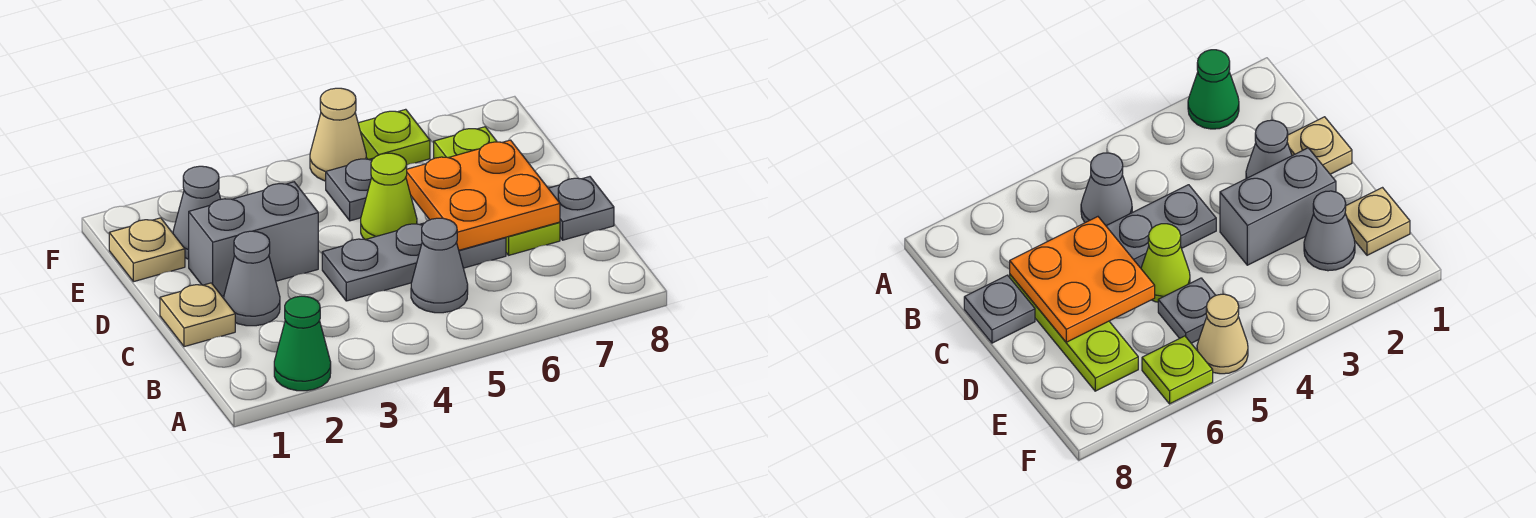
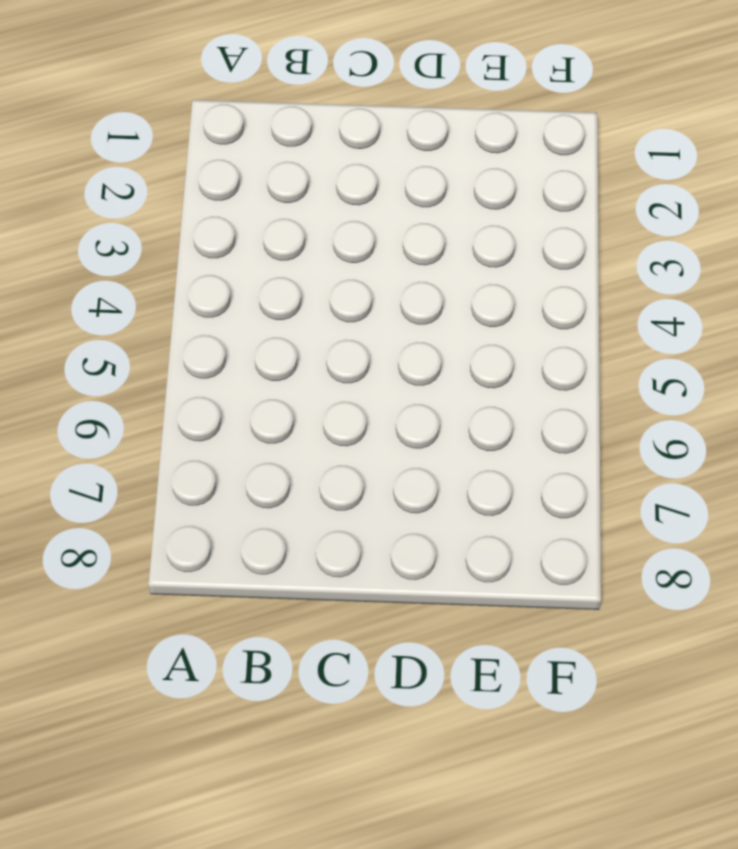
none -> green cone A2 level 1
none -> grey cone B5 level 1
none -> tan plate C1 level 1

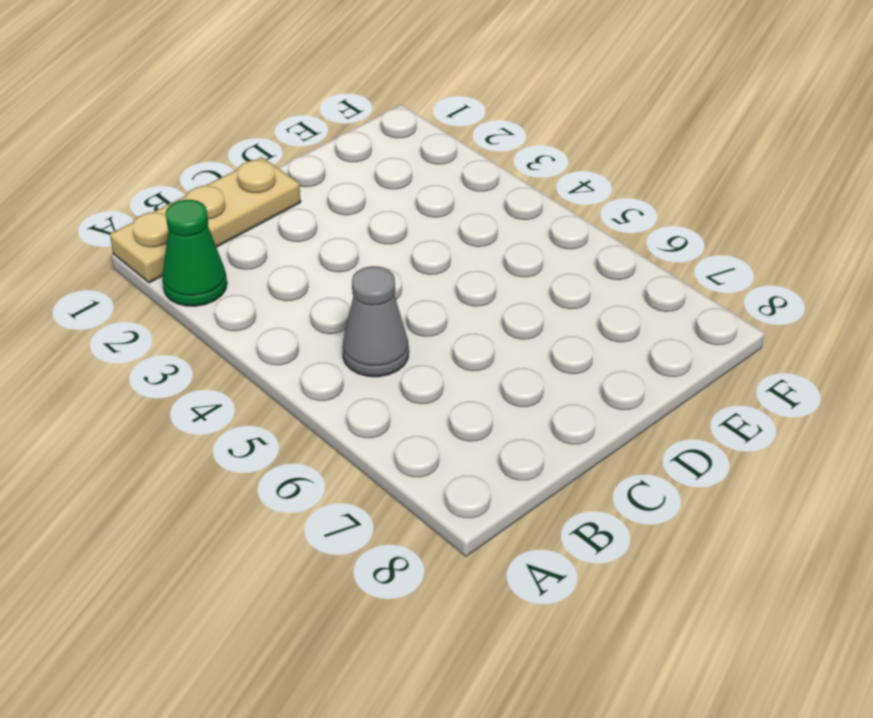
tan plate A1:C1 level 1 -> tan plate C1 level 1
none -> grey cone C2 level 1
none -> grey plate C4:C6 level 1
none -> lime plate C7:E7 level 1

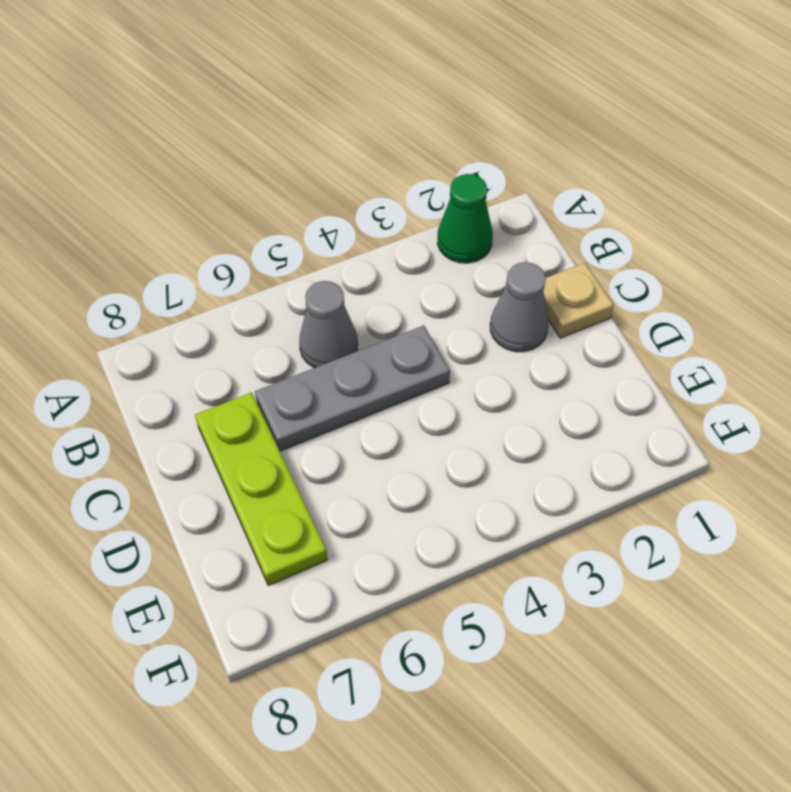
none -> grey plate C8 level 1
none -> grey brick D2:D3 level 1
none -> lime cone D5 level 1

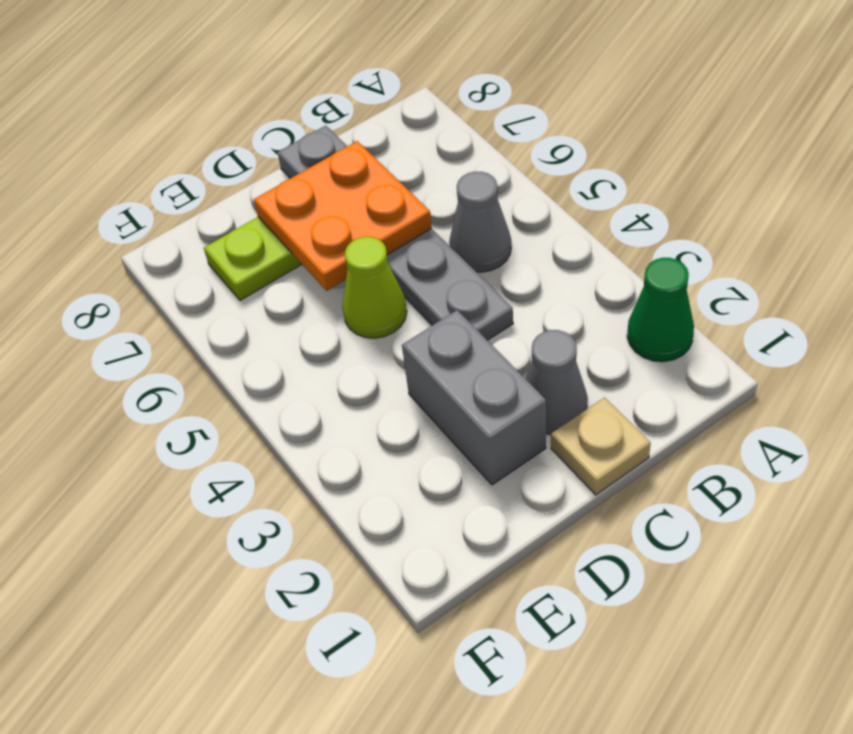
none -> tan plate E1 level 1
none -> grey cone E2 level 1
none -> grey plate E5 level 1

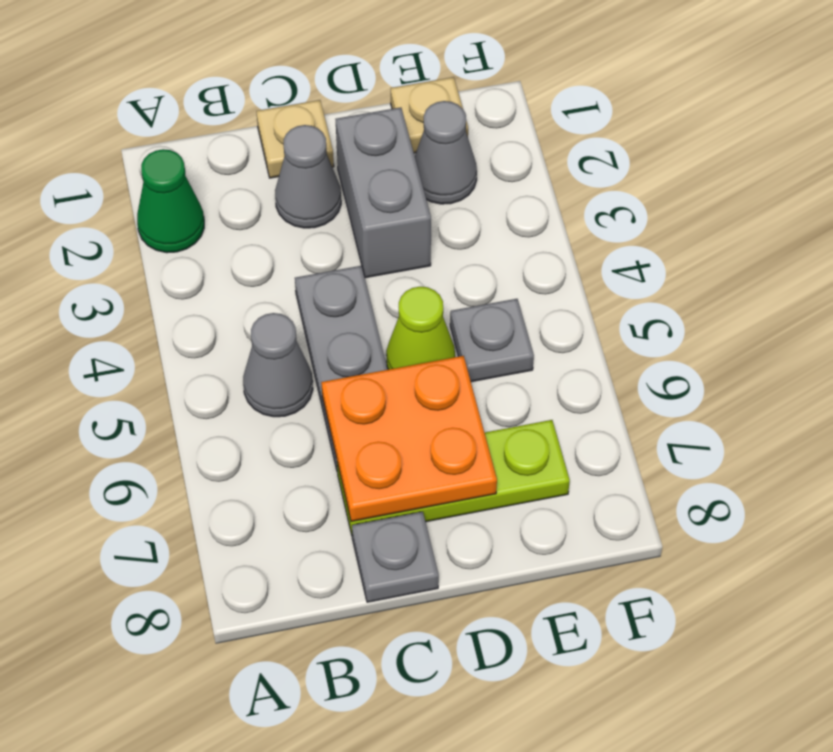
none -> tan cone F5 level 1
none -> lime plate F6 level 1

